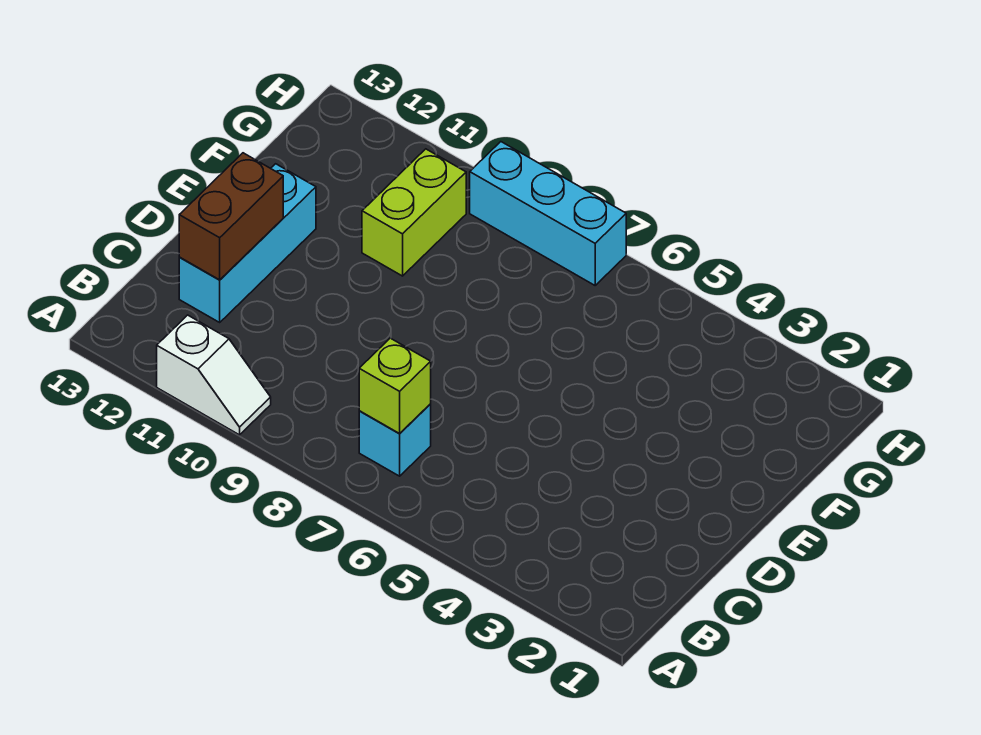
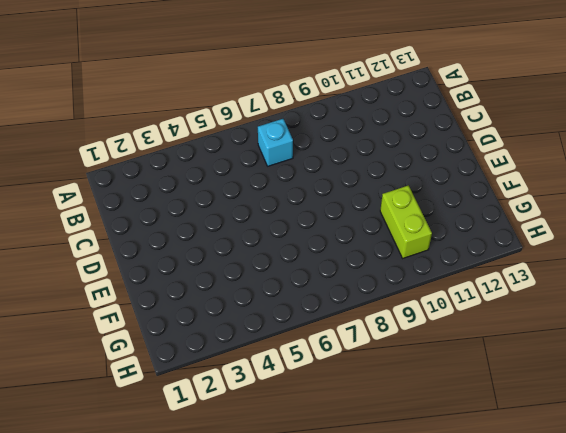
none -> white slope A10:A11 level 1 top 11
none -> cyan brick C12:E12 level 1

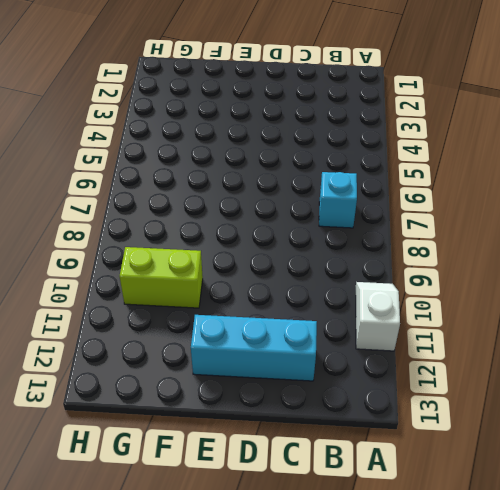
none -> cyan brick H7:H9 level 1
none -> lime brick B7 level 2

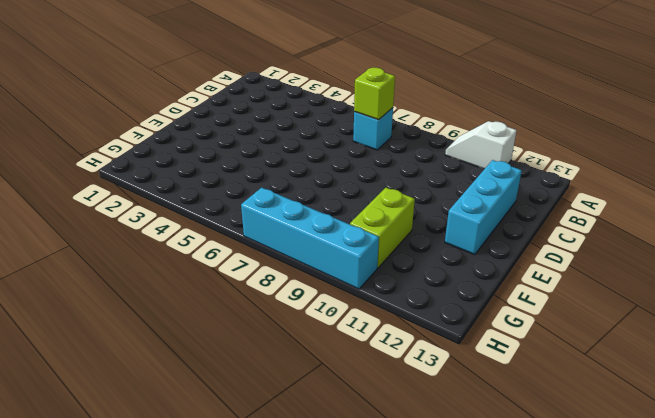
cyan brick H7:H10 level 1 -> cyan brick H7:H9 level 1
none -> brown brick C12:D12 level 2

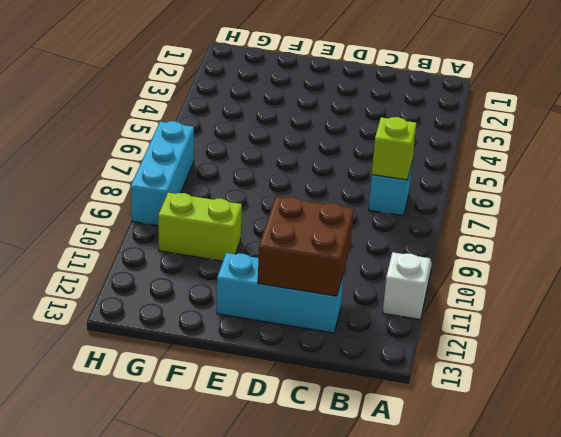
brown brick C11:D12 level 2 -> brown brick C12:D12 level 2

